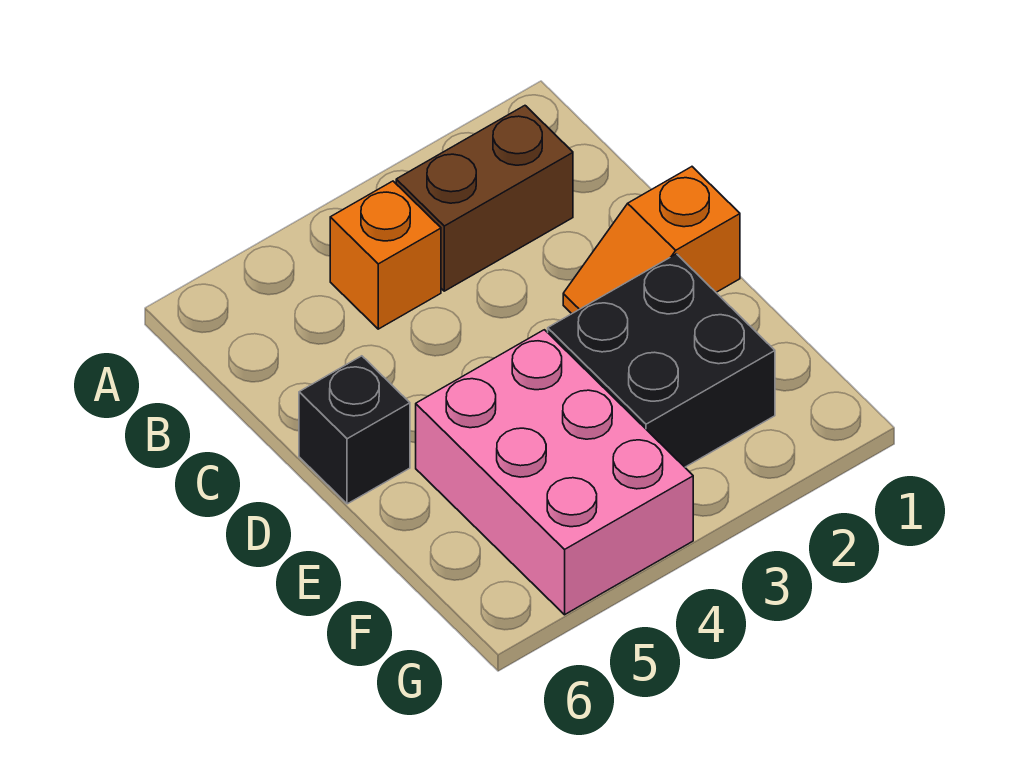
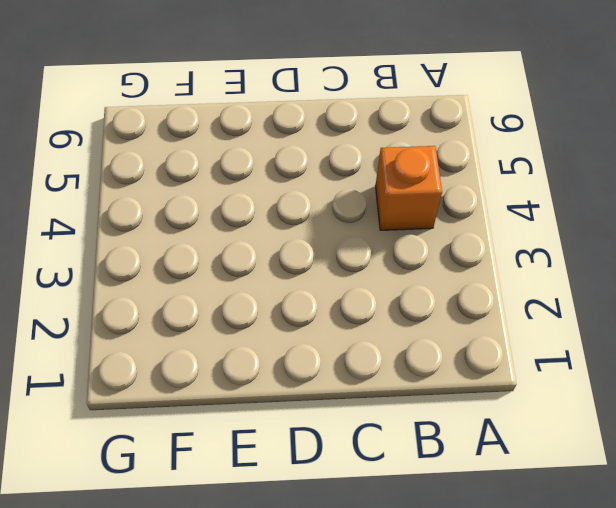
none -> brown brick B2:B3 level 1
none -> orange slope D1:D2 level 1 top 1

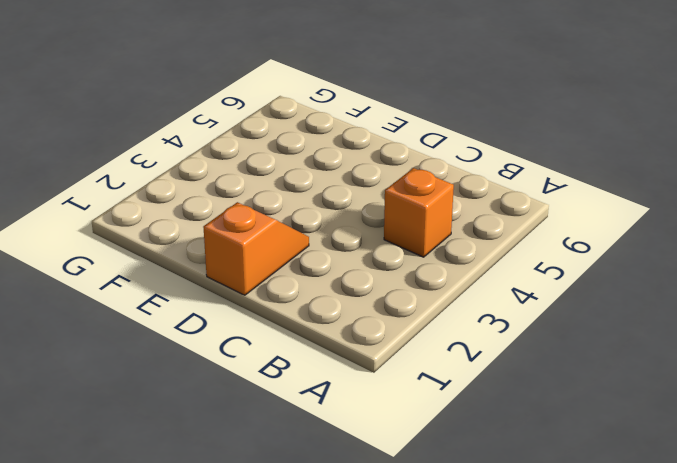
none -> brown brick B2:B3 level 1
none -> black brick D6 level 1

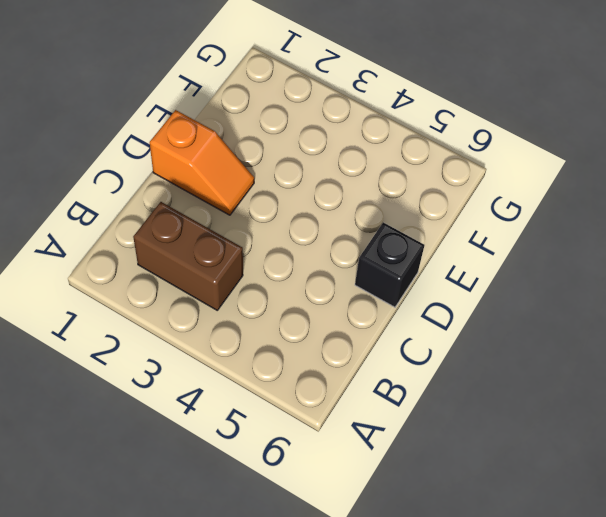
none -> orange brick B4 level 1
none -> black brick E2:F3 level 1

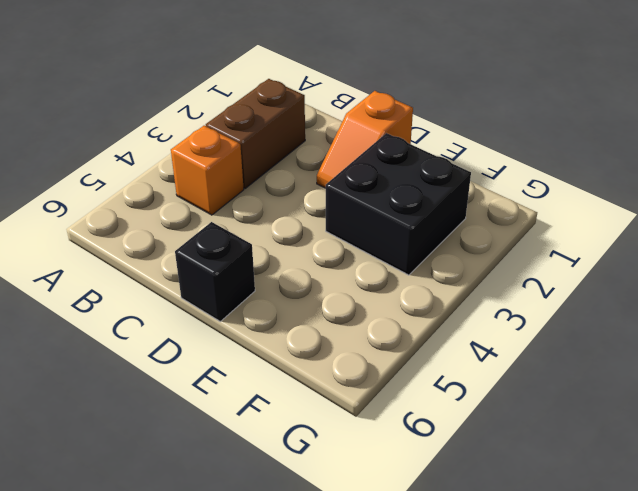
none -> pink brick E4:G5 level 1

